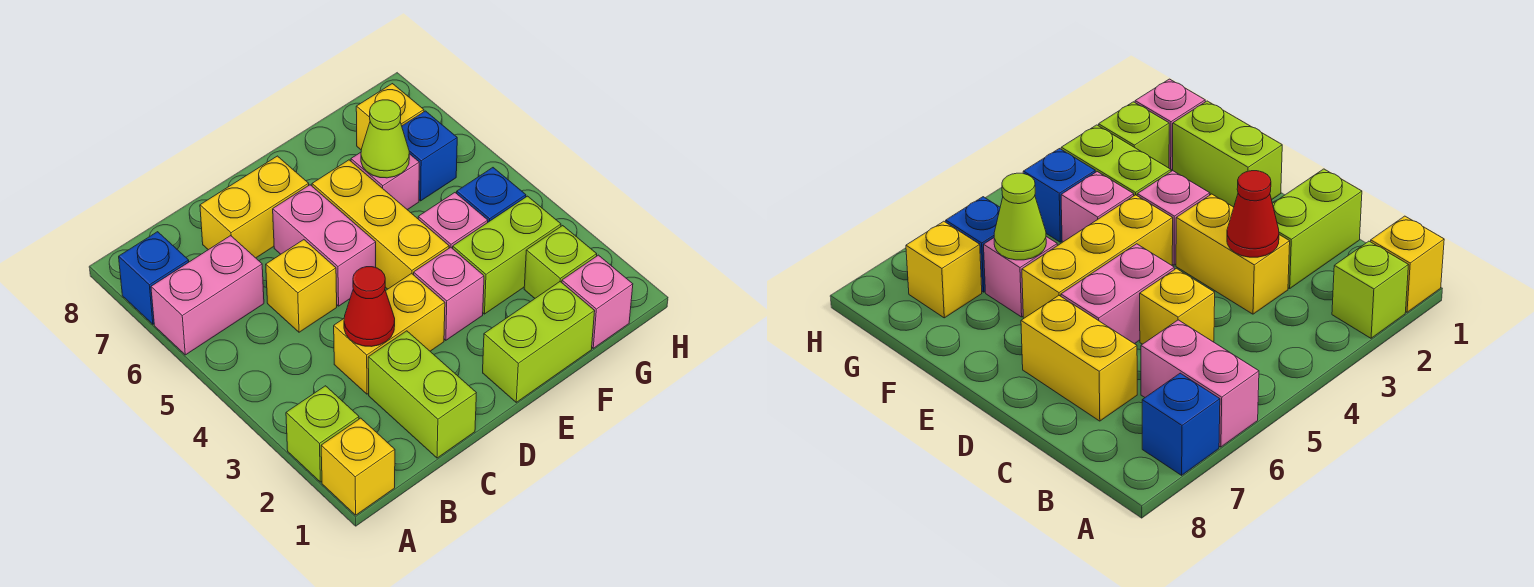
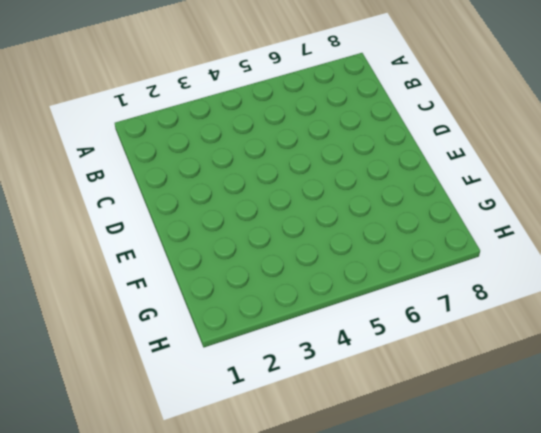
none -> yellow brick A1 level 1
none -> lime brick A2 level 1
none -> pink brick A6:B6 level 1

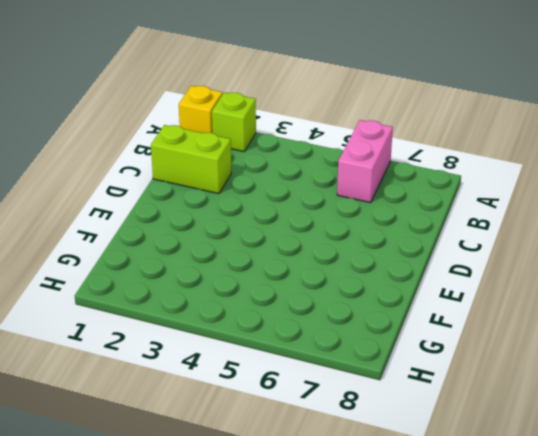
none -> blue brick A7 level 1
none -> yellow brick C3:D3 level 1
none -> yellow brick C5 level 1

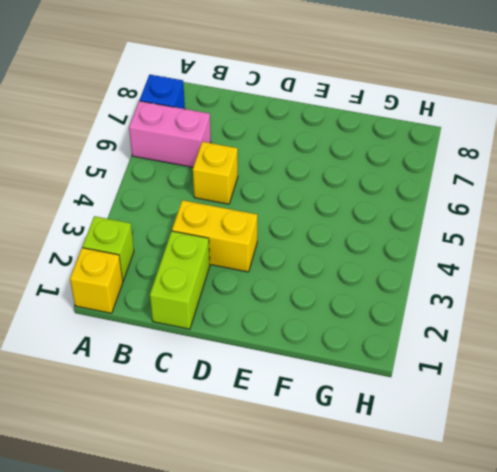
none -> yellow brick C7:D7 level 1
none -> pink brick D5:D6 level 1
none -> lime brick E1:F1 level 1

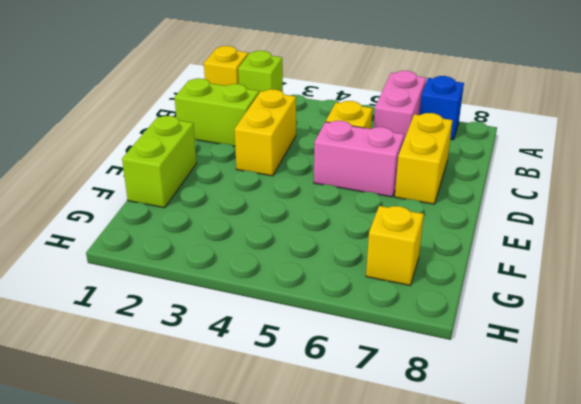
none -> pink brick E3 level 1
none -> yellow brick E4:E6 level 1
none -> lime brick F3:G3 level 1

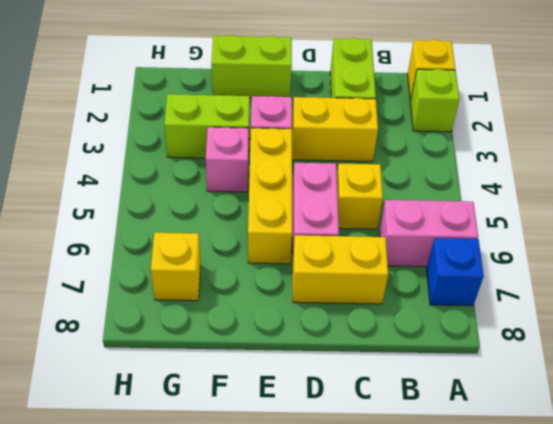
none -> pink brick F6 level 1
none -> pink brick G1 level 1
none -> lime brick G2 level 1

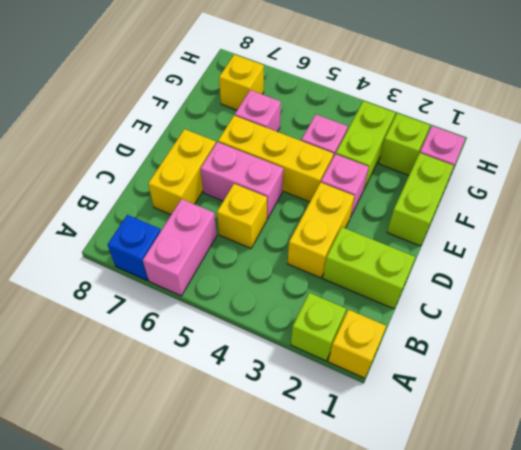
none -> blue brick G4 level 1
none -> blue brick G6 level 1
none -> red cone C3 level 2

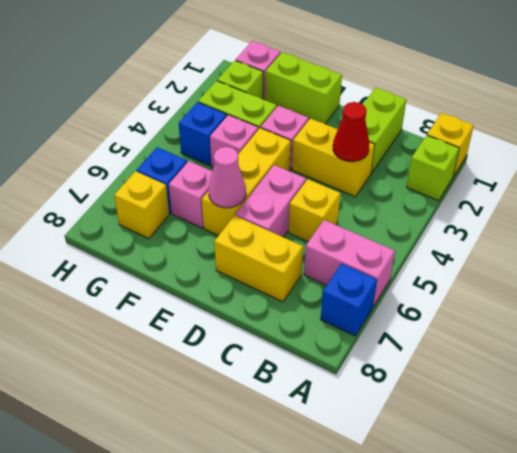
pink cone E6 level 2 -> none
none -> lime cone F6 level 2

